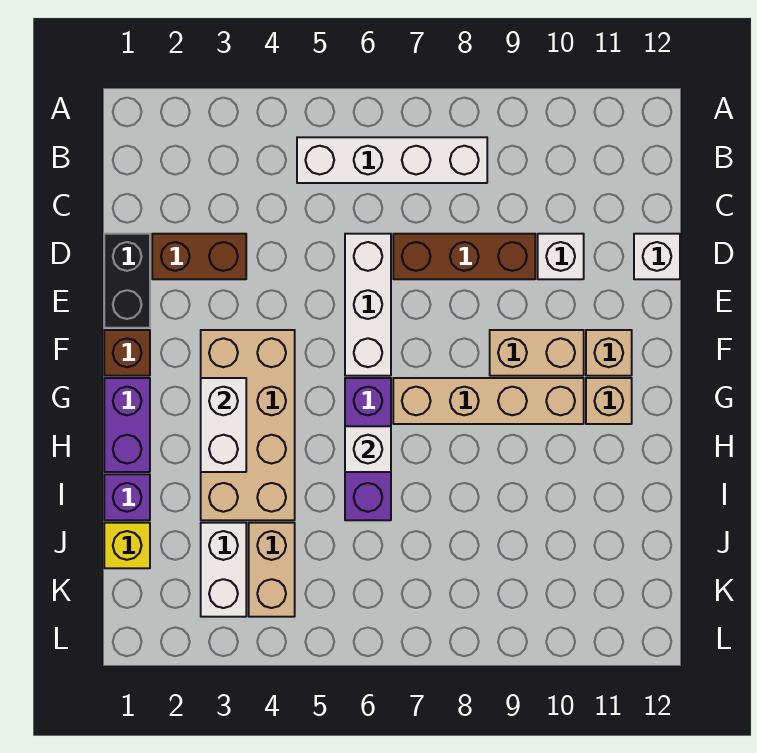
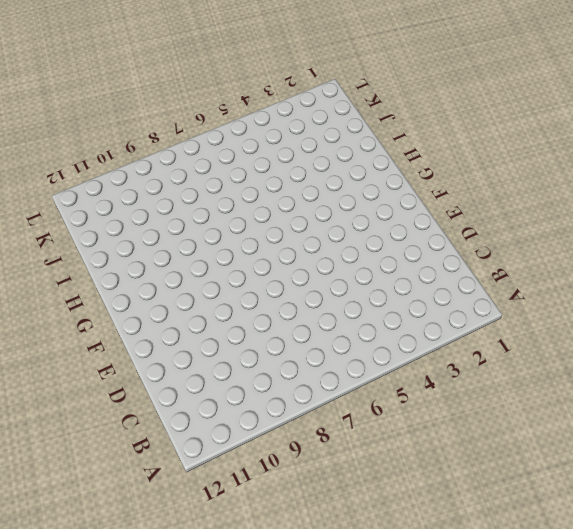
none -> white brick B5:B8 level 1
none -> black brick D1:E1 level 1
none -> brown brick D2:D3 level 1

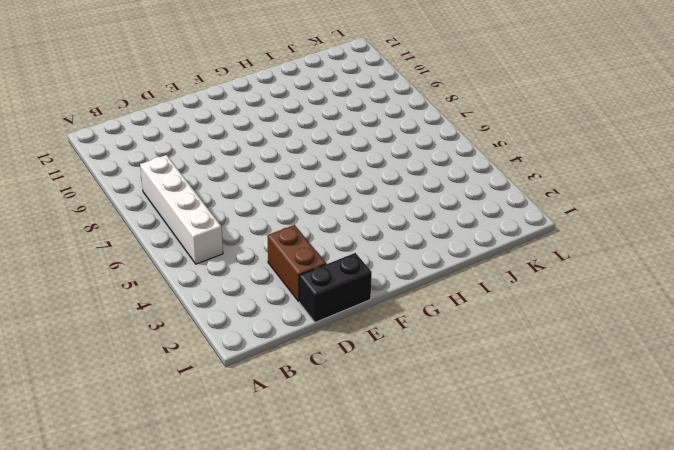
none -> white brick D6:F6 level 1
none -> brown brick D7:D9 level 1
none -> white brick D10 level 1

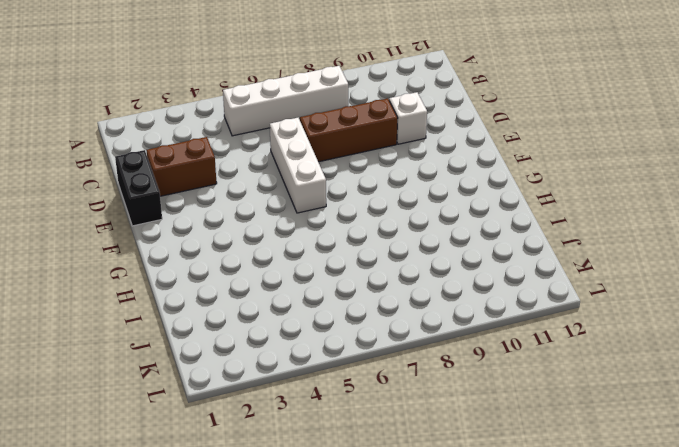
none -> white brick D12 level 1
none -> brown brick F1 level 1
none -> tan brick F3:I4 level 1

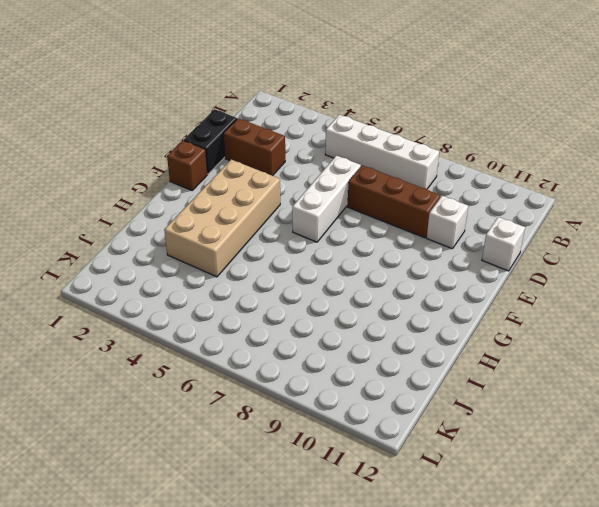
none -> tan brick F9:F10 level 1
none -> tan brick F11 level 1
none -> purple brick G1:H1 level 1

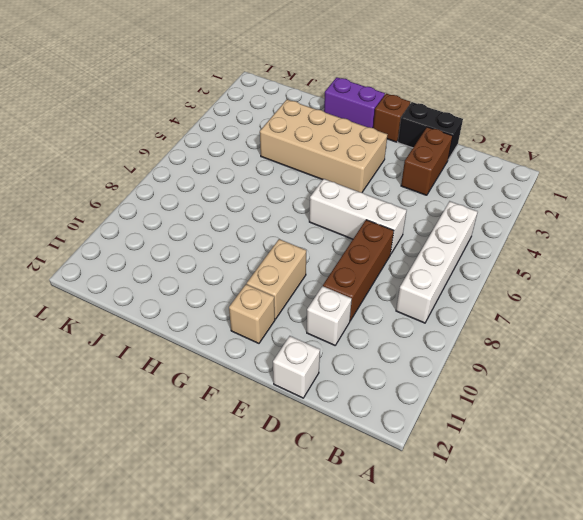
none -> purple brick G6:I6 level 1
none -> tan brick G7:G10 level 1
none -> tan brick G11 level 1

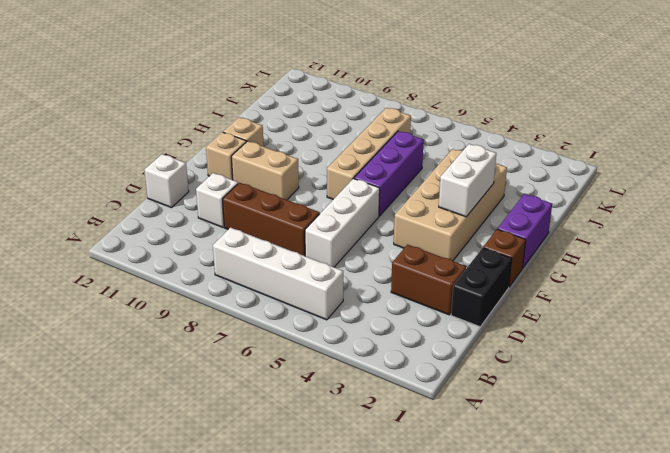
tan brick G7:J7 level 1 -> tan brick G7:G10 level 1
none -> purple brick I1 level 1
none -> yellow brick J1 level 1
none -> white brick J3:K3 level 1

